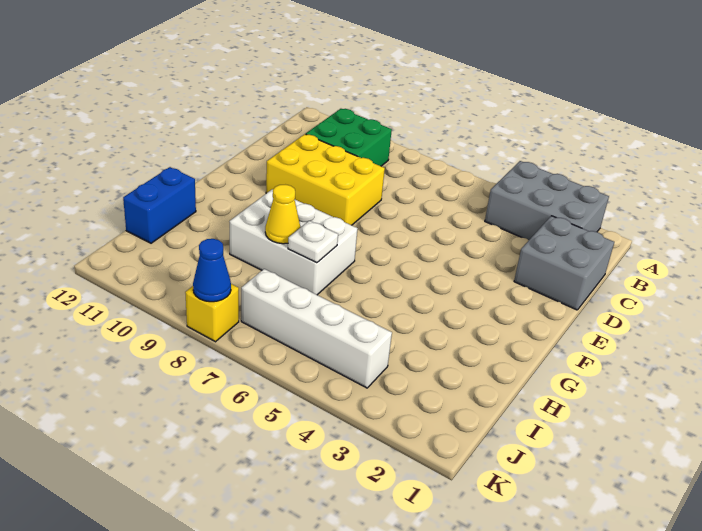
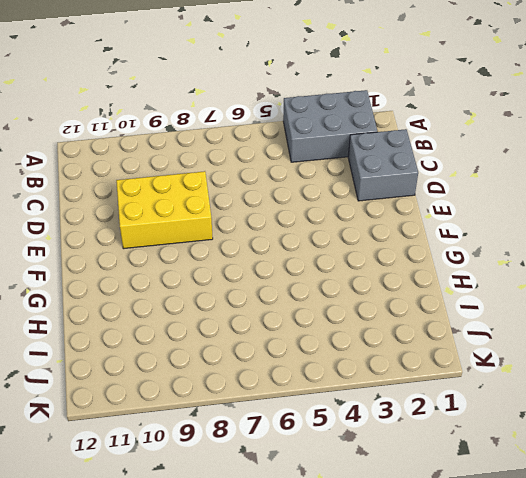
none -> green brick B9:C10 level 1
none -> white brick G7:H9 level 1

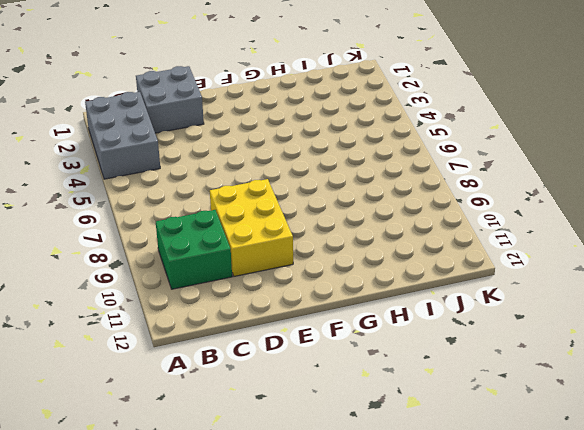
none -> white brick G7:H9 level 1
none -> blue brick H12:I12 level 1

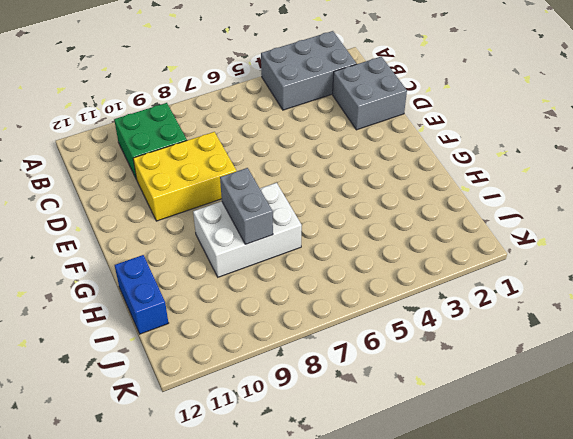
grey brick G8:H8 level 2 -> yellow cone H8 level 2
none -> white brick J4:J7 level 1
none -> yellow brick K8 level 1

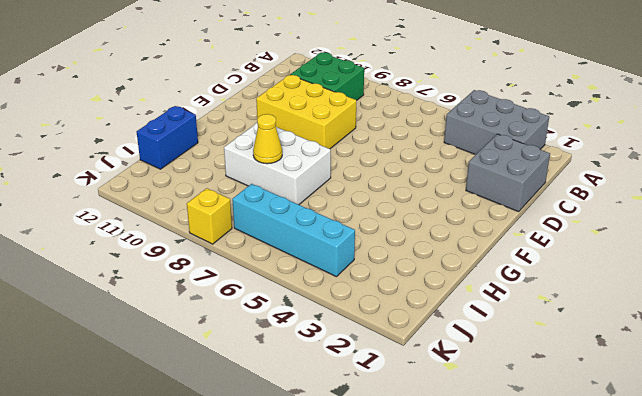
cyan brick J4:J7 level 1 -> white brick J4:J7 level 1
none -> white plate H7 level 2
none -> blue cone K8 level 2

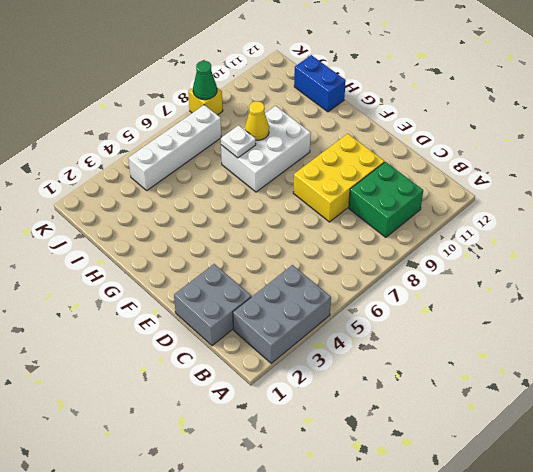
green cone K8 level 2 -> blue cone K8 level 2

